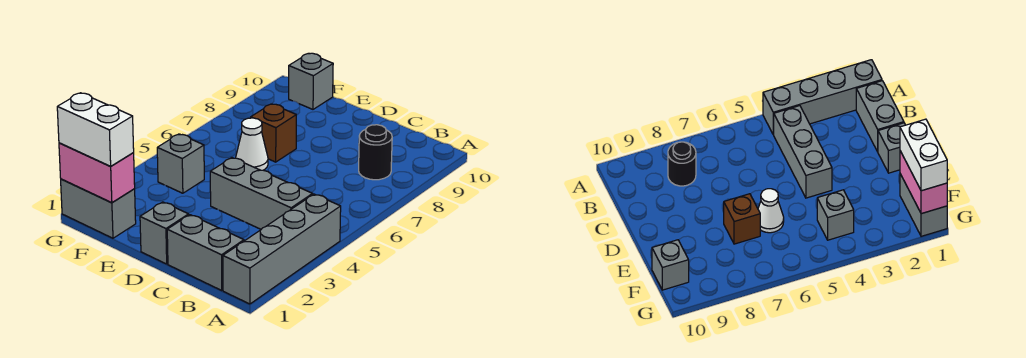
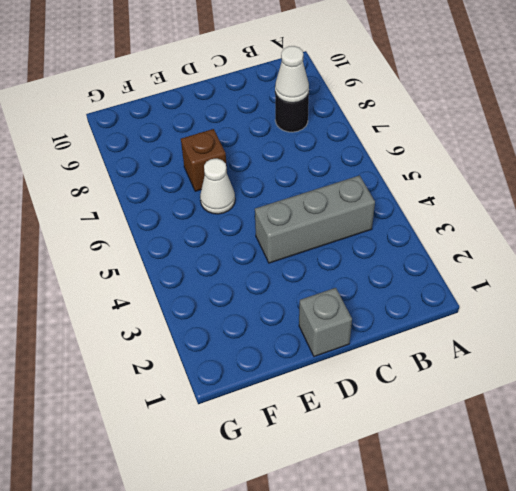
white cone B8 level 2 -> none
none -> grey brick A1:A4 level 1
none -> grey brick B1:C1 level 1
none -> grey brick F1:G1 level 1

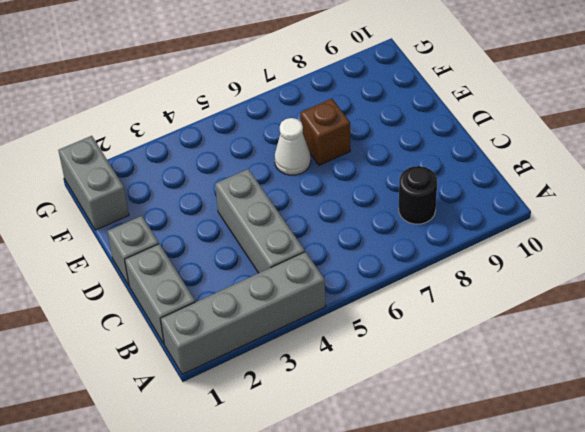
none -> grey brick F4 level 1
none -> grey brick F10 level 1
none -> pink brick F1:G1 level 2

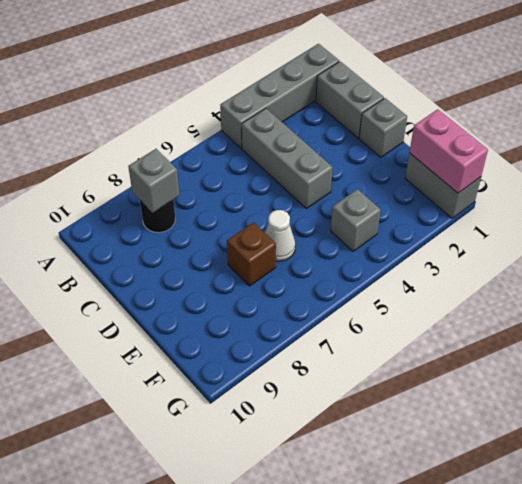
grey brick B8 level 2 -> grey brick F10 level 1
none -> white brick F1:G1 level 3

